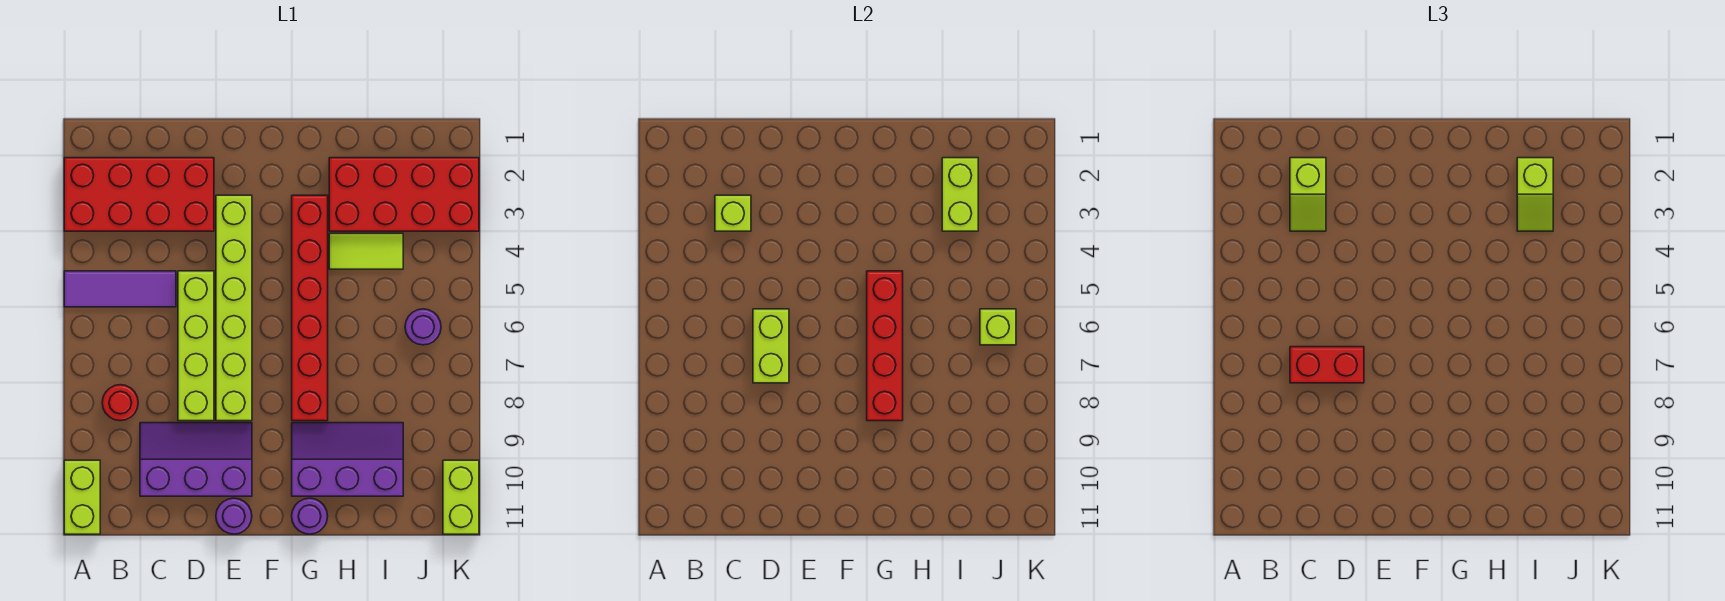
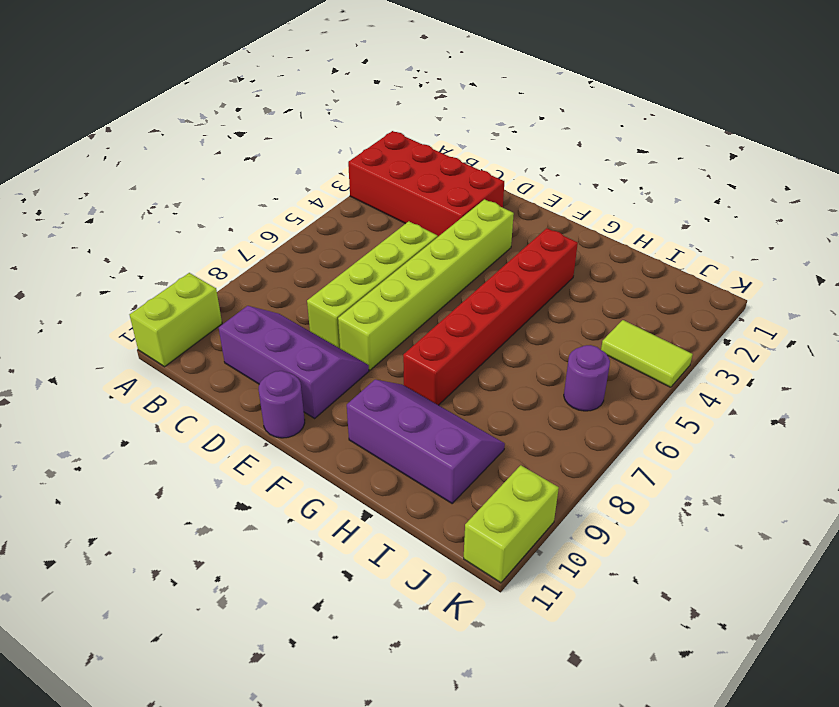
lime tile J4:K4 level 1 -> lime tile H4:I4 level 1
none -> purple tile A5:C5 level 1
none -> red round brick B8 level 1
none -> purple round brick G11 level 1

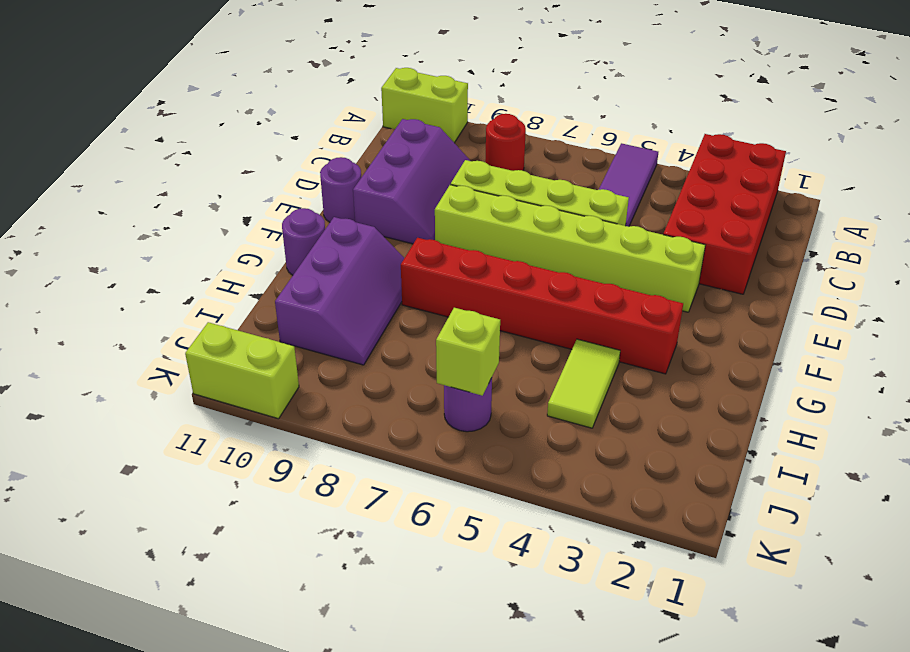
none -> red brick H2:K3 level 1
none -> lime brick C3 level 2
none -> lime brick D6:D7 level 2

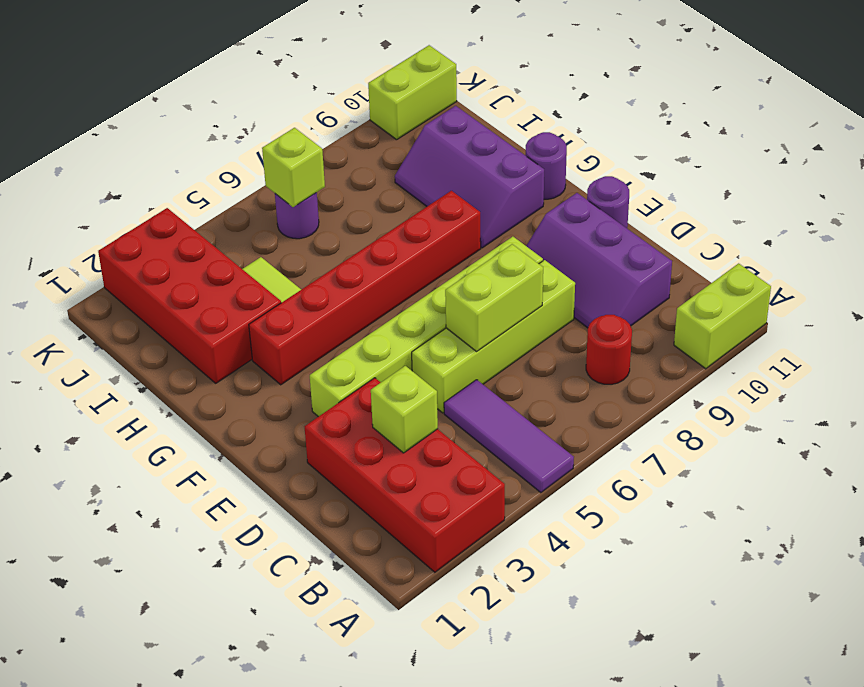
none -> red brick G5:G8 level 2
none -> lime brick I2:I3 level 2
none -> lime slope C2:C3 level 3 top 2

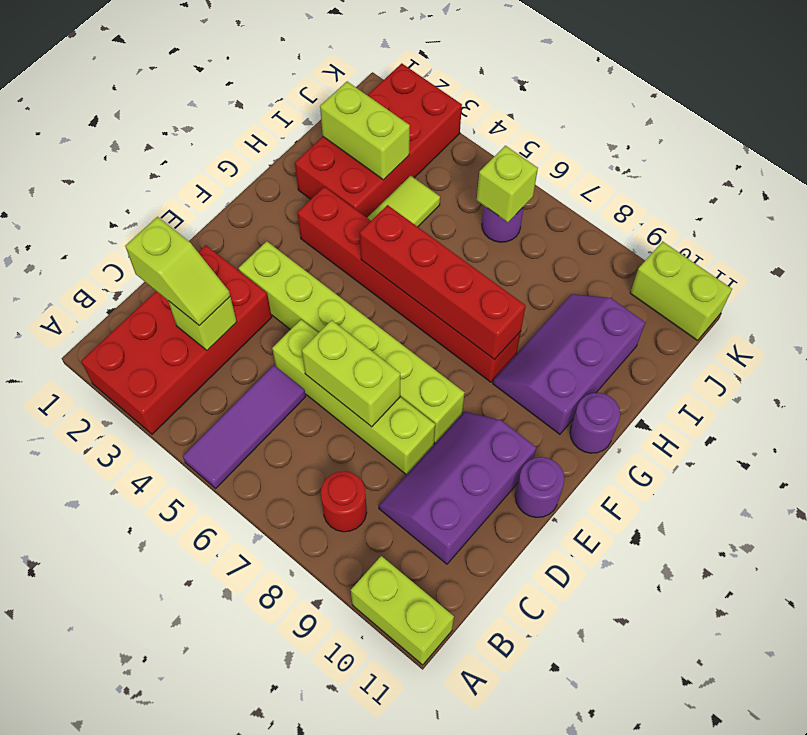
none -> red brick C7:D7 level 3
none -> lime slope I2:I3 level 3 top 2

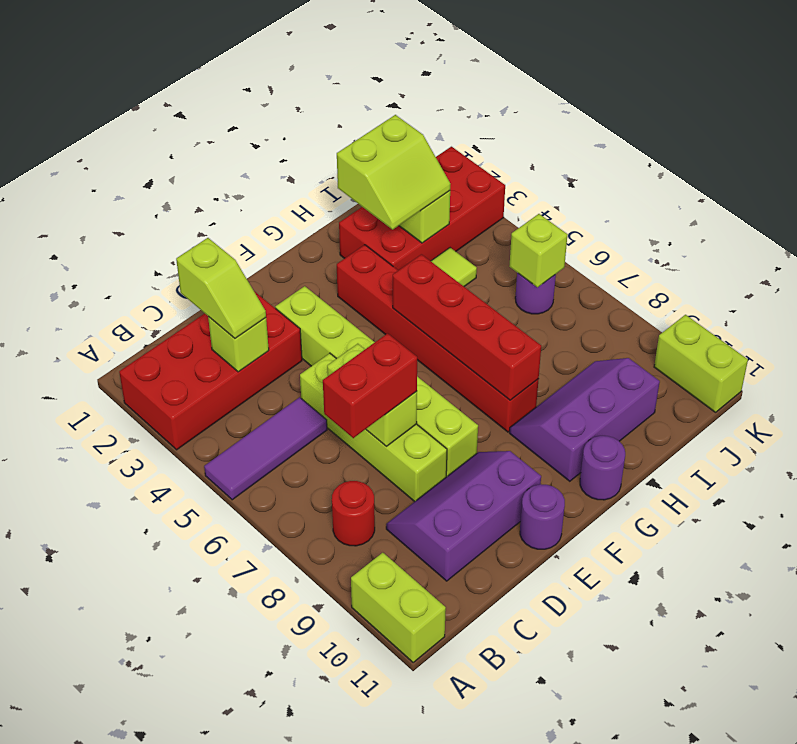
lime slope H2:I3 level 3 top 2 -> lime slope I2:I3 level 3 top 2

